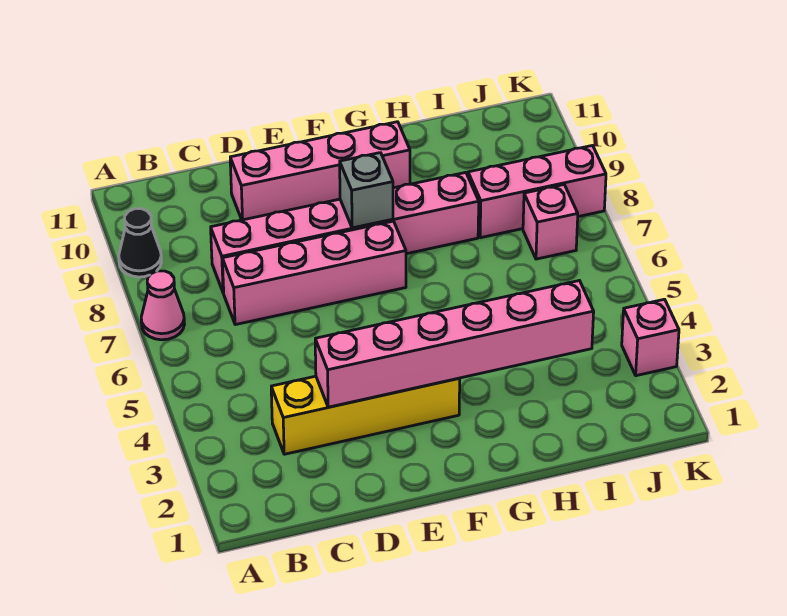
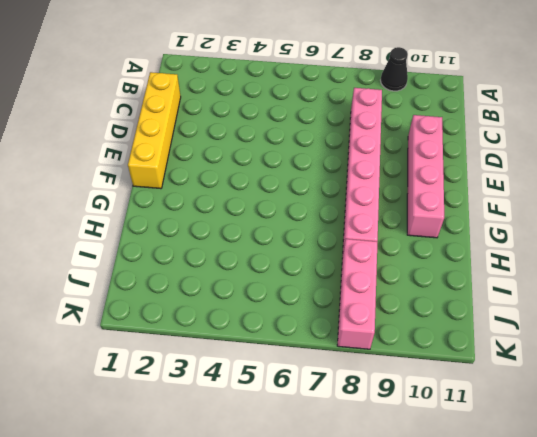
yellow brick C1:F1 level 1 -> yellow brick C3:F3 level 1
none -> pink cone A7 level 1
none -> pink brick C7:F7 level 1

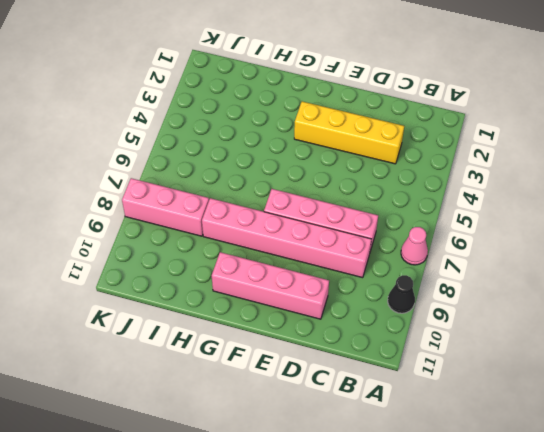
none -> pink brick J7 level 1
none -> pink brick K3 level 1

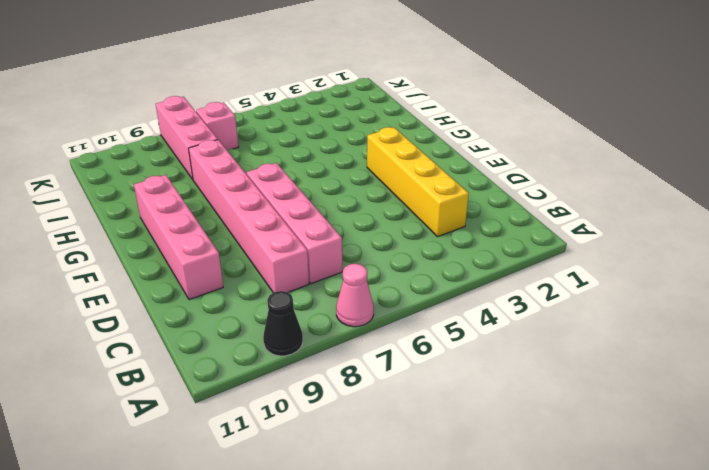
none -> pink brick K3 level 1
none -> pink brick D3:I3 level 2

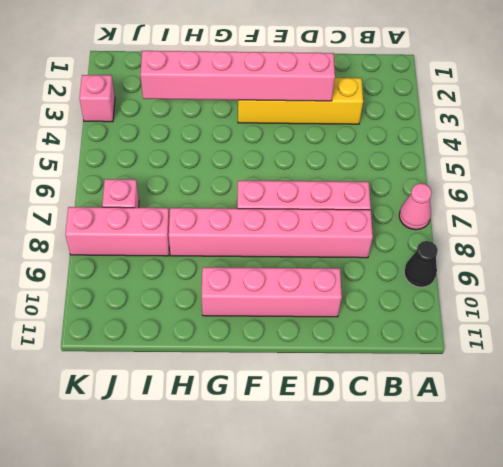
none -> grey brick F8 level 2

